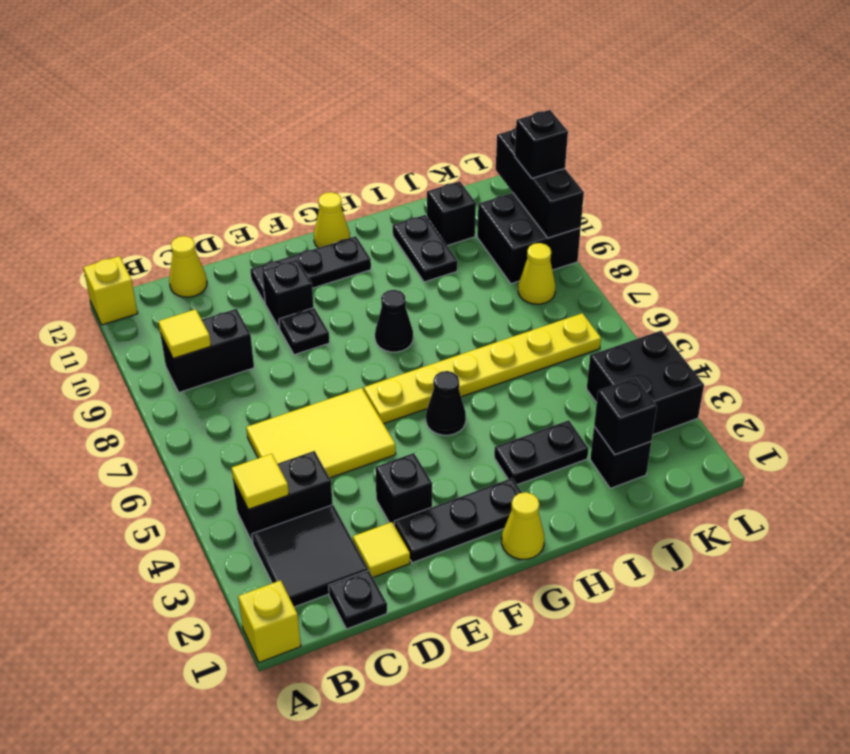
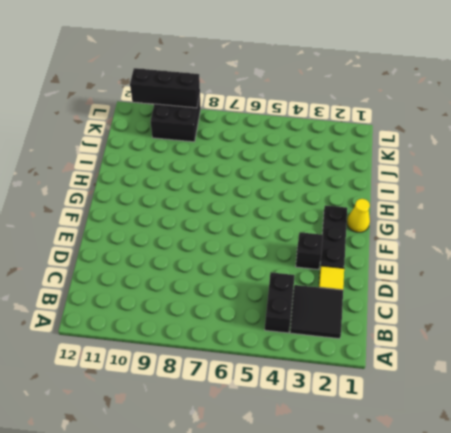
none -> yellow brick A1 level 1
none -> yellow brick A12 level 1
none -> black brick B9:C9 level 1
none -> black plate C1 level 1

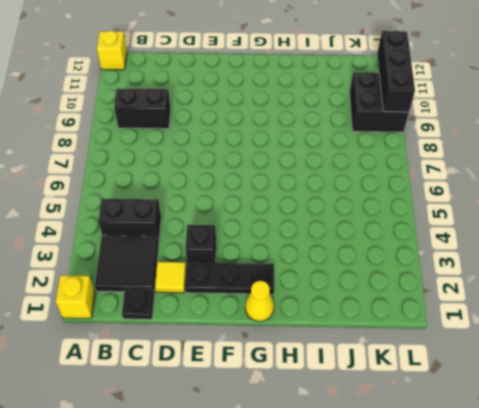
none -> yellow tile C5:E6 level 1
none -> yellow cone C12 level 1
none -> black plate E9 level 1
none -> black brick E10 level 1

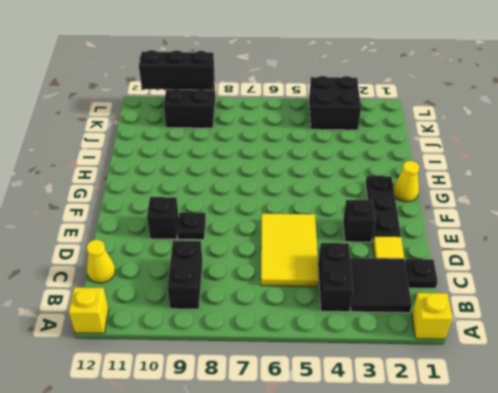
none -> black plate E11:G11 level 1
none -> yellow plate F6:K6 level 1
none -> black cone G5 level 1
none -> black cone G8 level 1

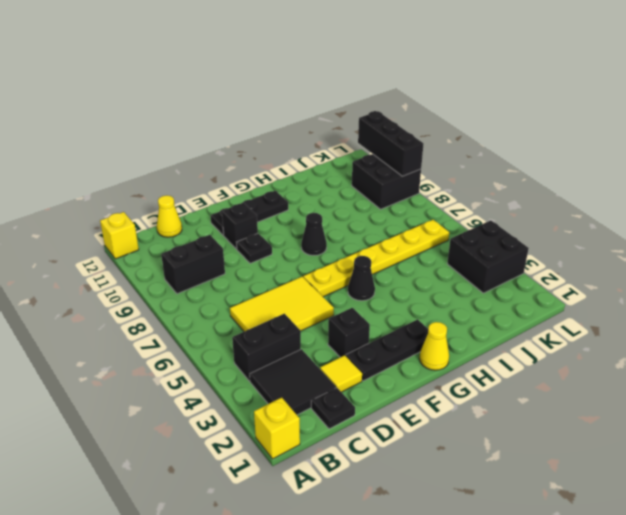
none -> yellow cone G12 level 1
none -> black plate H3:I3 level 1
none -> black plate I10:I11 level 1
none -> black brick J2 level 1

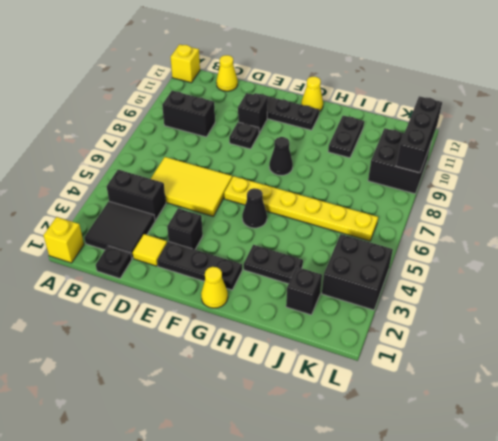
none -> black brick J11 level 1
none -> yellow cone K8 level 1
none -> yellow tile B4 level 2
none -> yellow tile B9 level 2

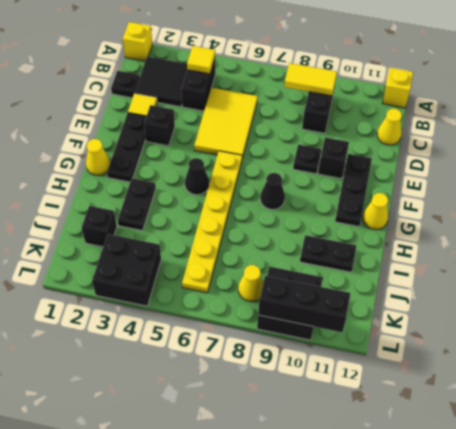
yellow tile B8:B9 level 2 -> yellow tile B9 level 2
none -> black brick J11 level 1
none -> black brick J2 level 2
none -> black brick L10 level 3

